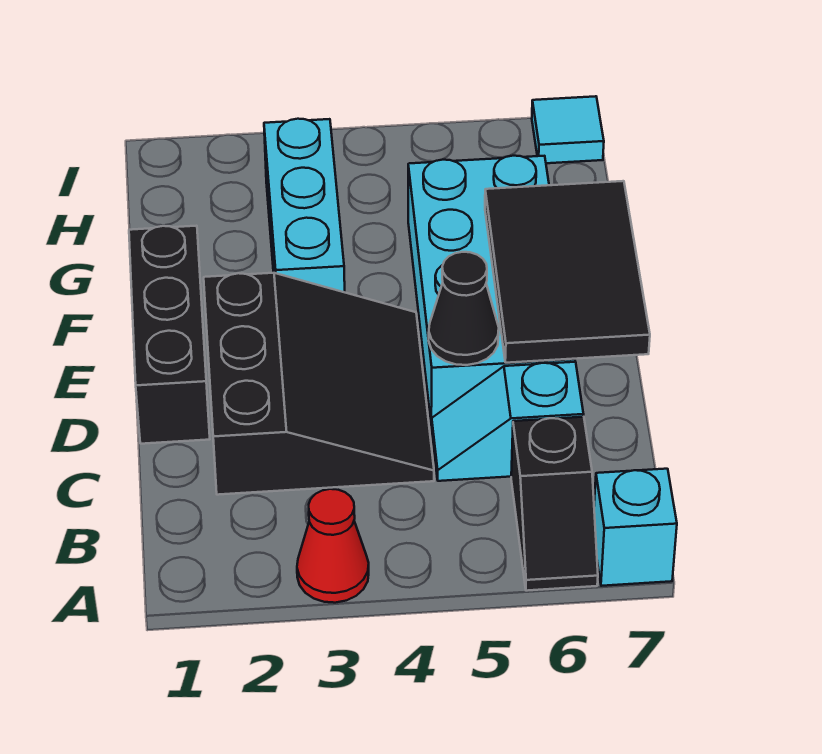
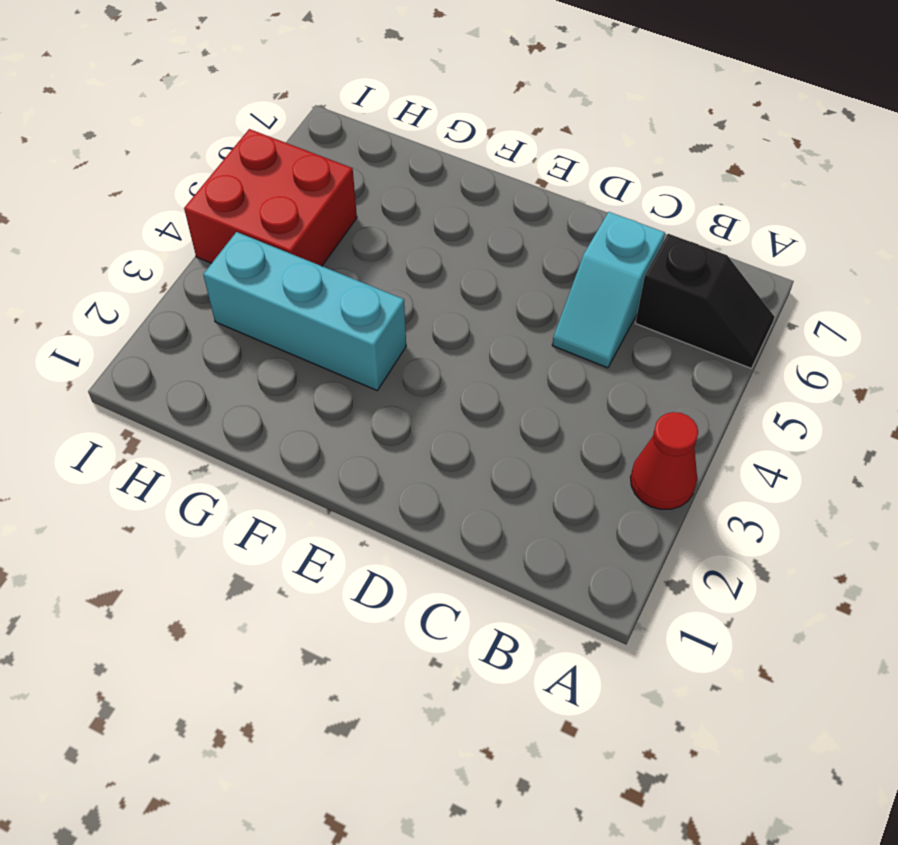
red brick H4:I5 level 1 -> none
none -> cyan brick A7 level 1
none -> black slope C2:E4 level 1 top 2

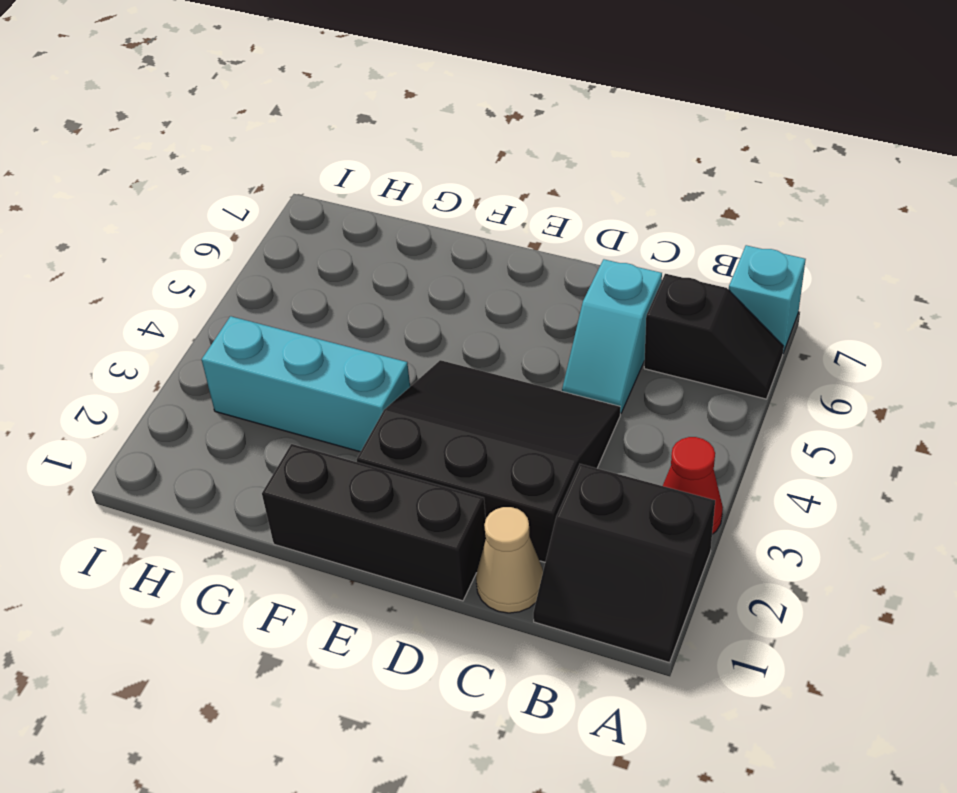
black slope A1:B2 level 1 top 2 -> none
tan cone C1 level 1 -> none
none -> cyan brick D5:G6 level 1
none -> cyan tile I7 level 1

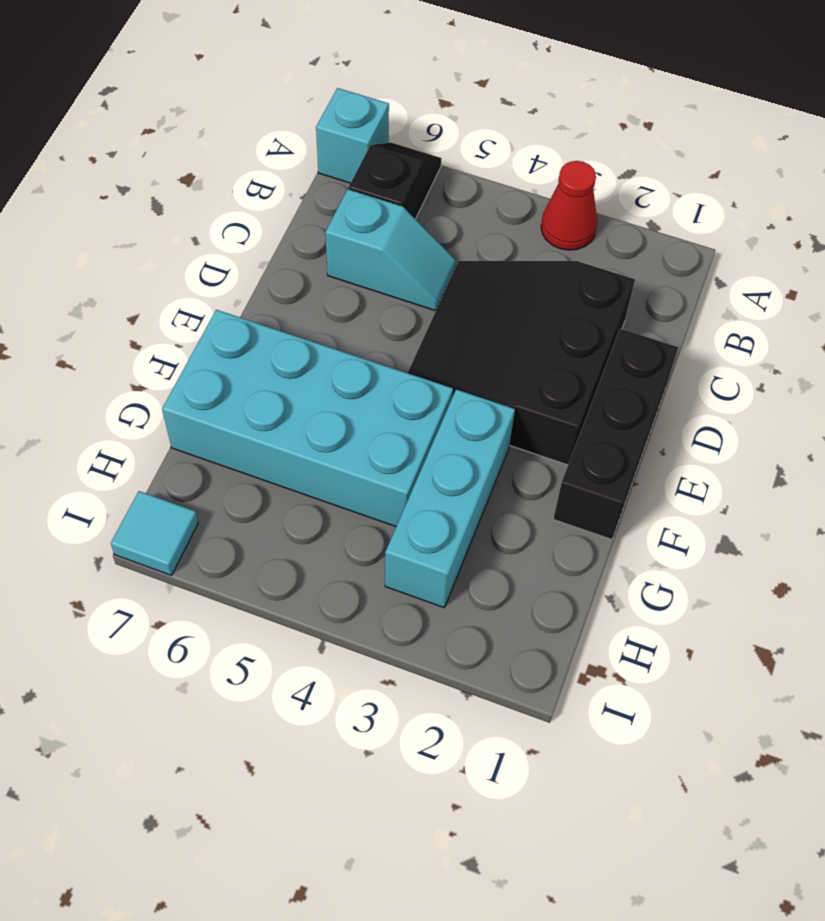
cyan brick F4:G7 level 1 -> cyan brick D5:G6 level 1
none -> black cone D5 level 2
none -> black tile D6:F7 level 2

